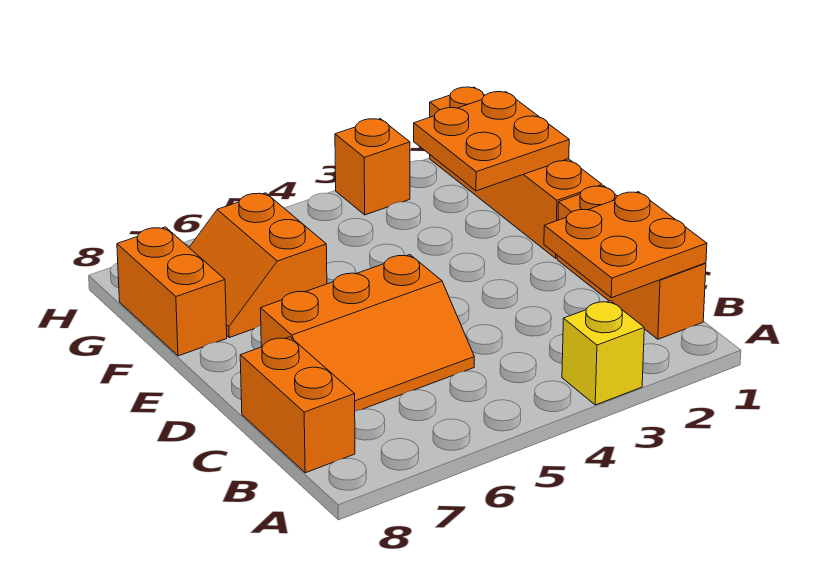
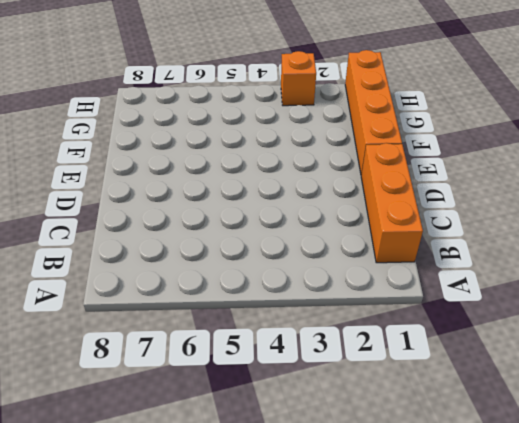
none -> yellow brick A3 level 1
none -> orange brick B8:C8 level 1

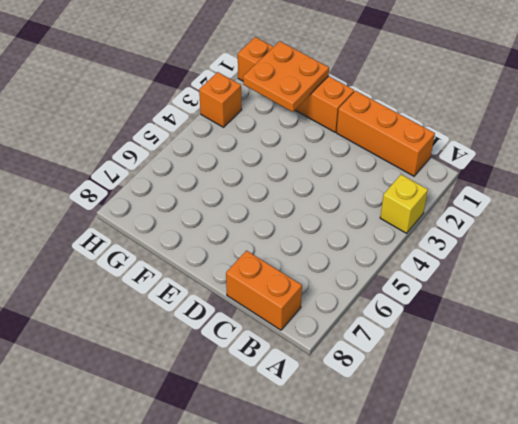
none -> orange slope C5:D7 level 1 top D
none -> orange slope F6:G7 level 1 top 6

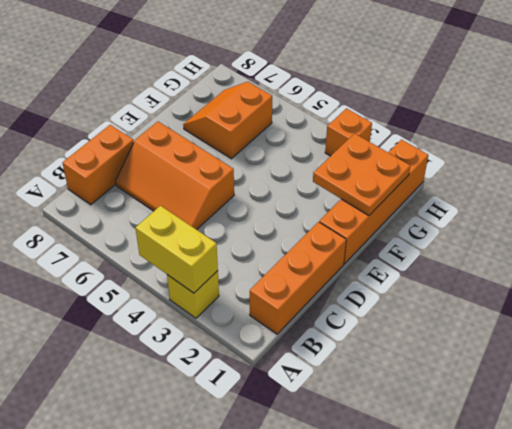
yellow brick A3:A4 level 2 -> none
none -> orange brick F8:G8 level 1
none -> orange plate B1:C2 level 2

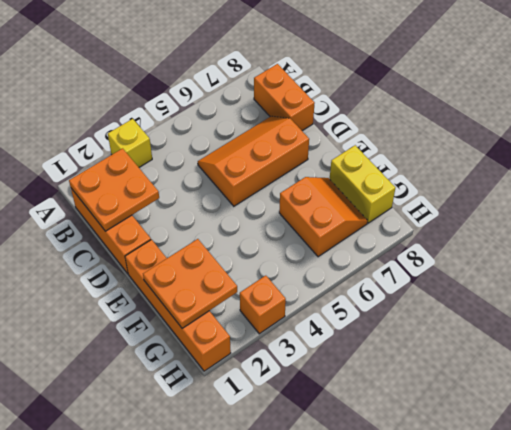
yellow brick F8:G8 level 1 -> orange brick F8:G8 level 1

